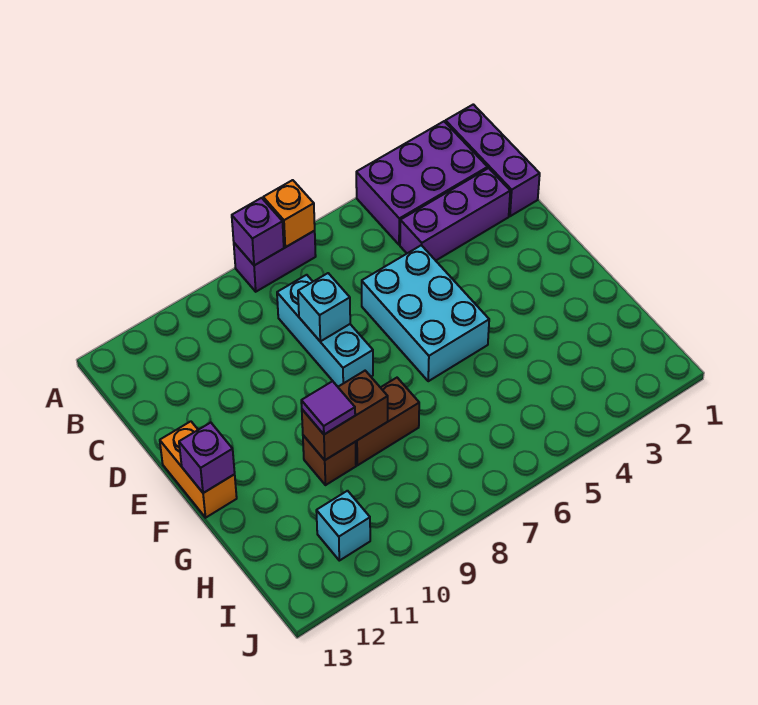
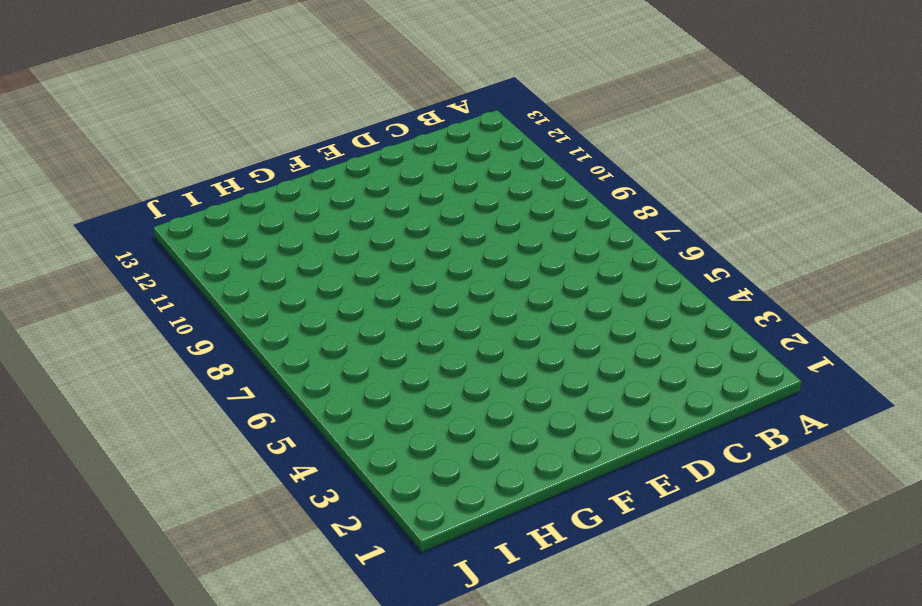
none -> purple brick A1:C1 level 1
none -> purple brick A2:B4 level 1
none -> purple brick A7:A8 level 1

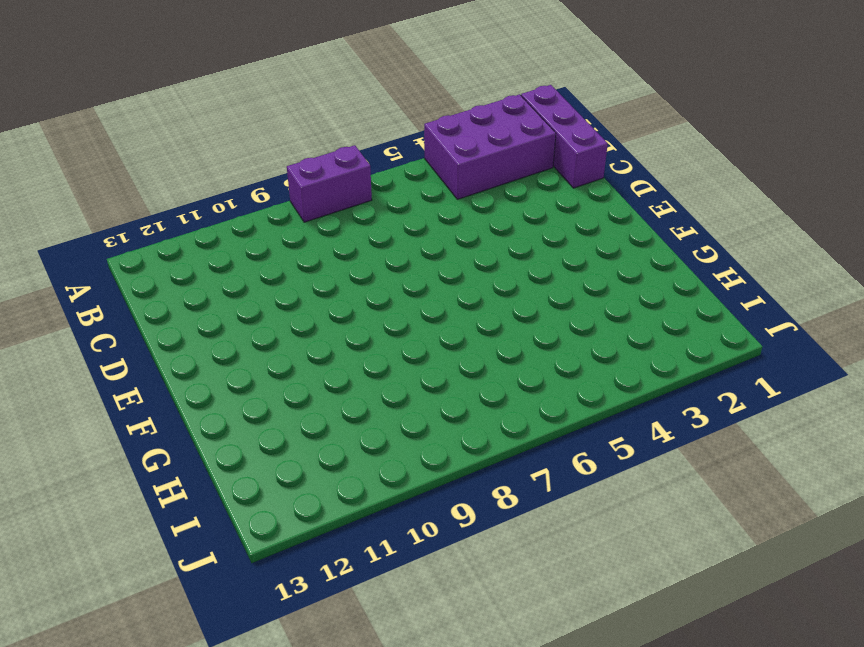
none -> purple brick C2:C4 level 1
none -> cyan brick C8:E8 level 1
none -> cyan brick D5:F6 level 1

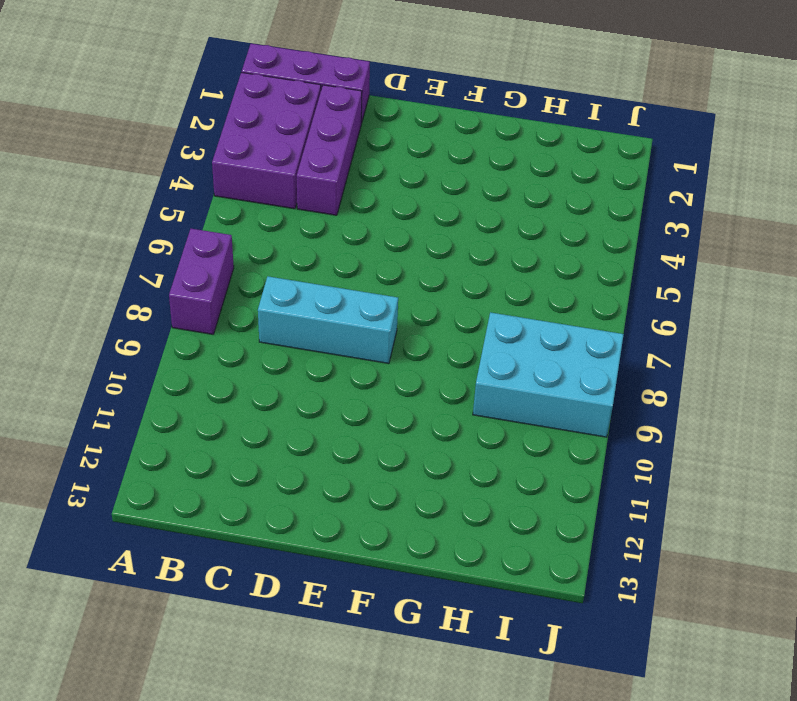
cyan brick H8:J9 level 1 -> cyan brick D5:F6 level 1
none -> orange brick E13:F13 level 1
none -> brown brick G8:G9 level 1
none -> brown brick G10 level 1

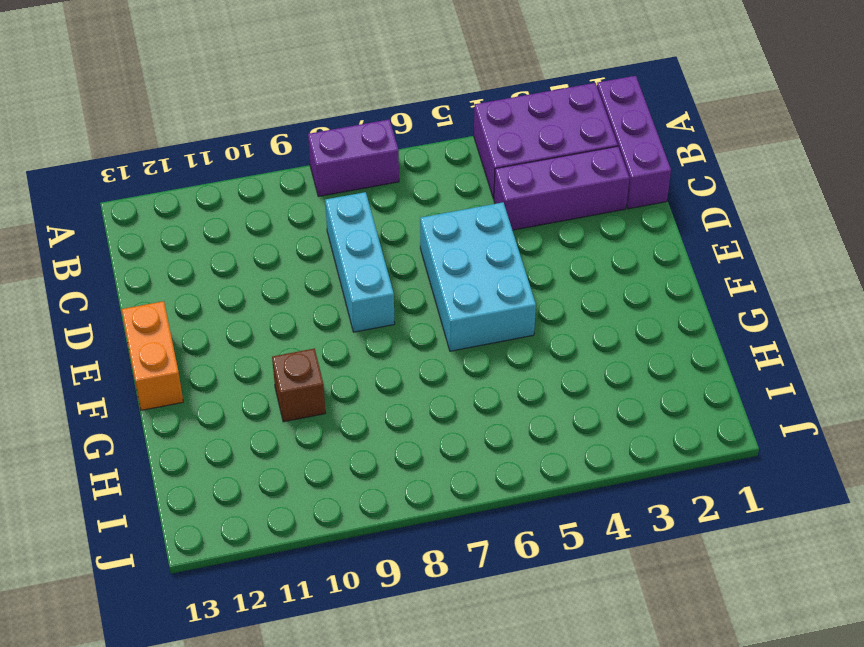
none -> brown brick G8:G9 level 1
none -> cyan brick I11 level 1
none -> orange brick A7 level 2

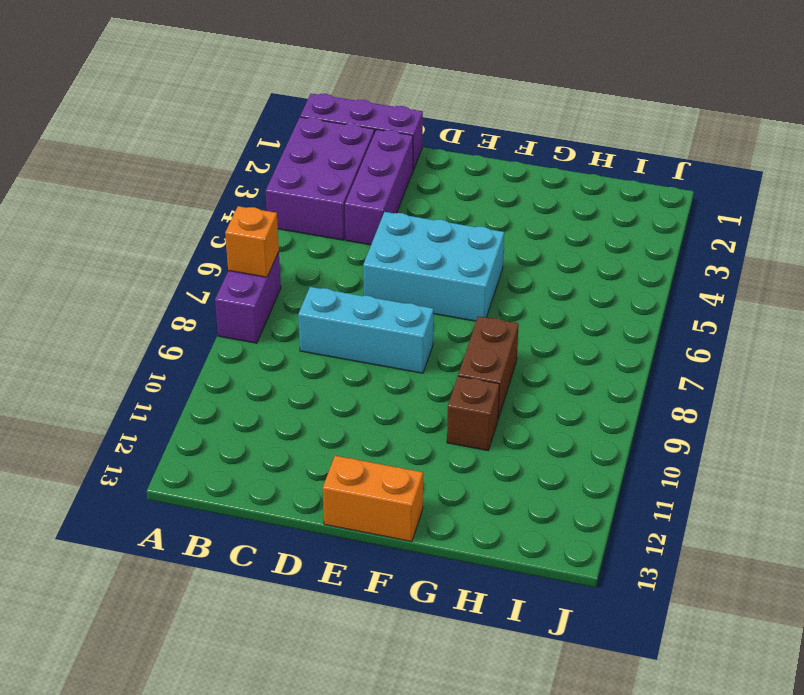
none -> cyan brick I11 level 1
none -> purple brick A8 level 2
none -> cyan brick D8 level 2

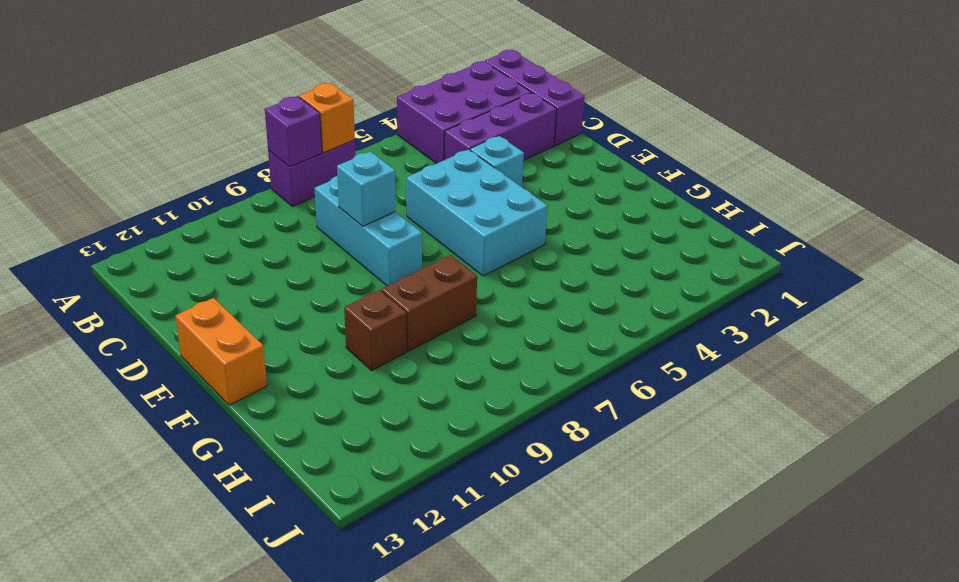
cyan brick D4 level 1 -> cyan brick I11 level 1
none -> purple brick F13 level 2
none -> brown brick G9:G10 level 2
none -> purple tile G10 level 3

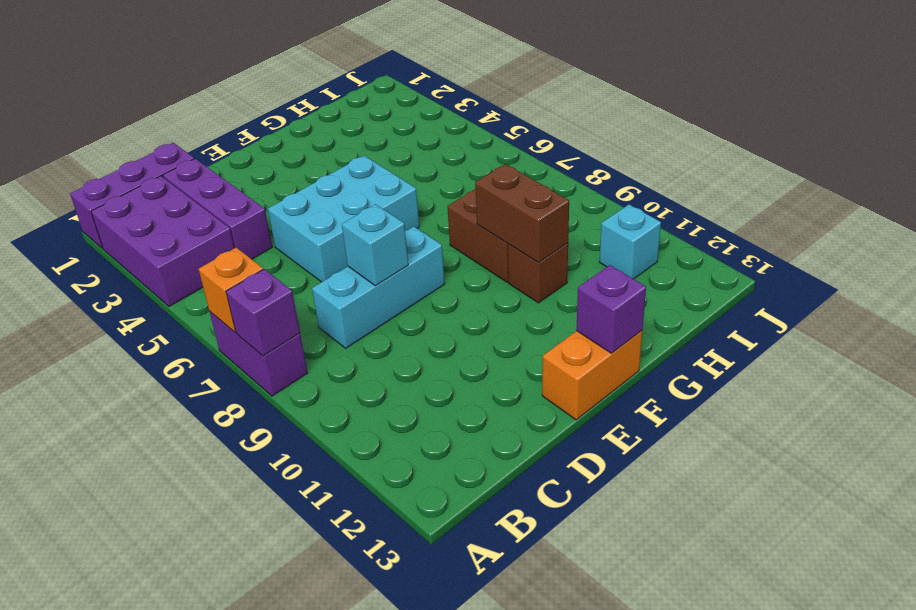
none -> purple tile G10 level 3

